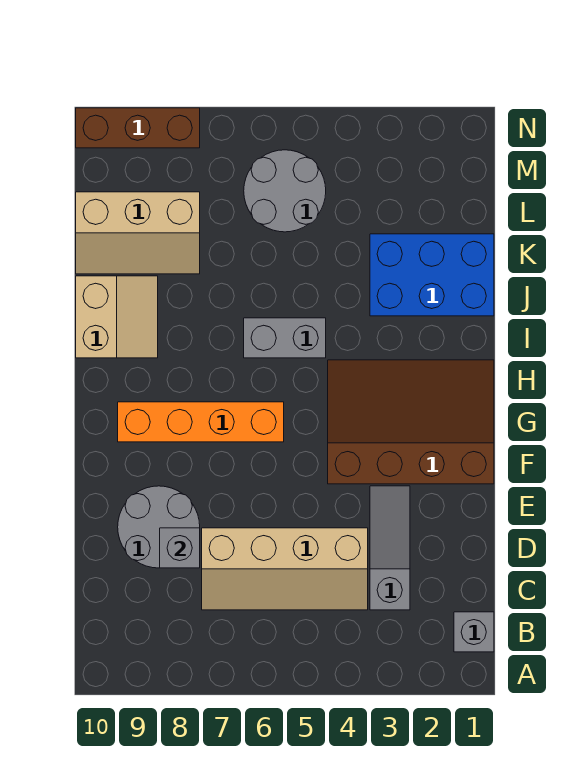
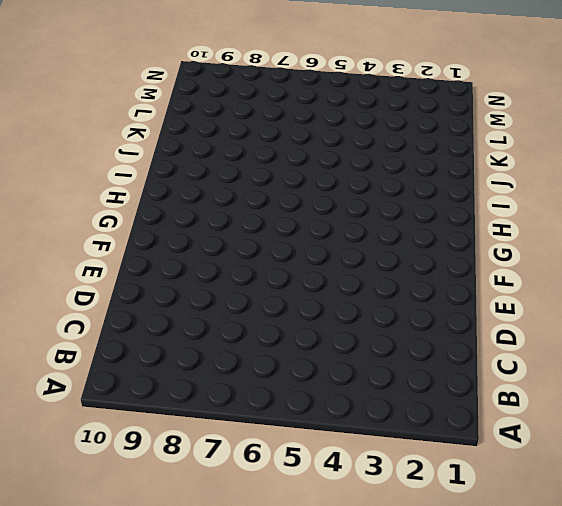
none -> grey brick B1 level 1
none -> grey slope C3:E3 level 1 top C
none -> tan slope C4:D7 level 1 top D

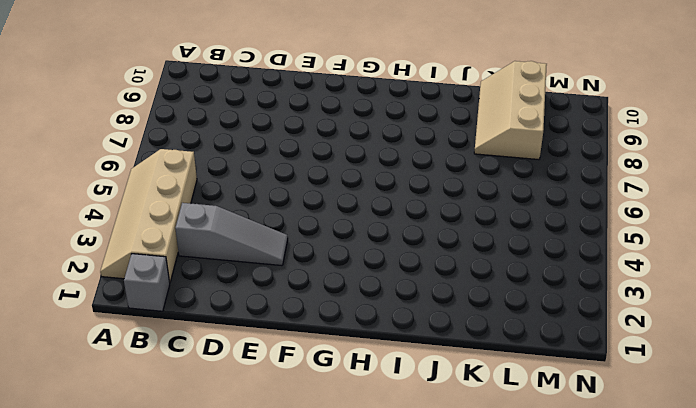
tan slope A2:B5 level 1 top B -> tan slope C4:D7 level 1 top D
none -> grey round brick D8:E9 level 1
none -> brown slope F1:H4 level 1 top F
none -> orange brick G6:G9 level 1

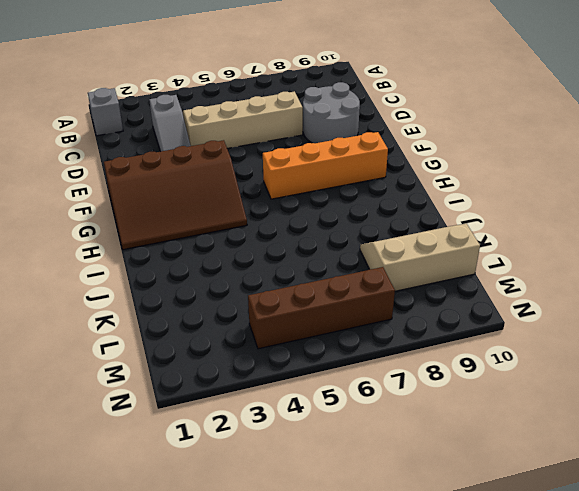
brown brick M4:M7 level 1 -> grey round brick L5:M6 level 1
none -> grey brick I5:I6 level 1
none -> tan slope I9:J10 level 1 top 10
none -> blue brick J1:K3 level 1

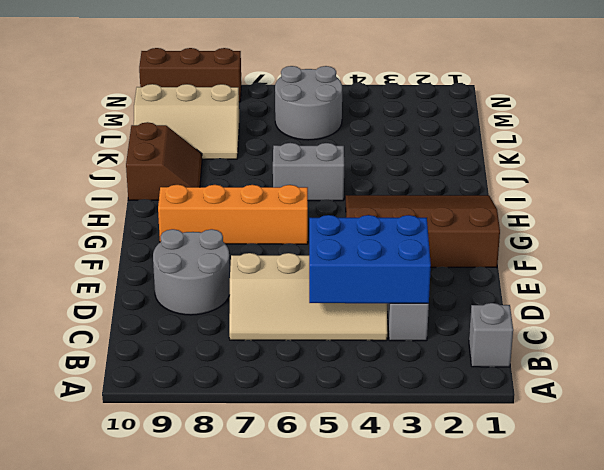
blue brick C3:D5 level 2 -> blue brick J1:K3 level 1
brown slope I9:J10 level 1 top 10 -> tan slope I9:J10 level 1 top 10
none -> grey brick D8 level 2

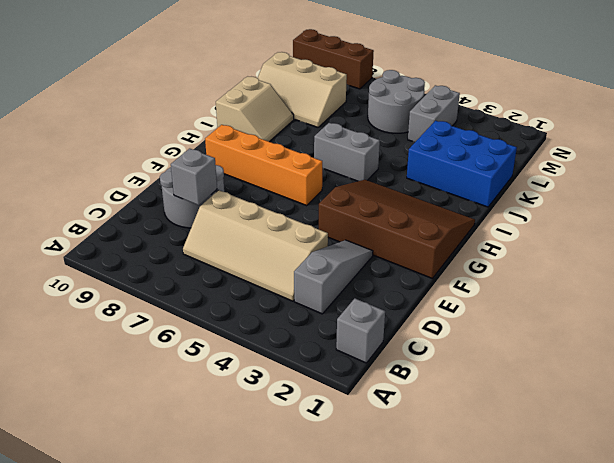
grey brick L4:M4 level 1 -> none

